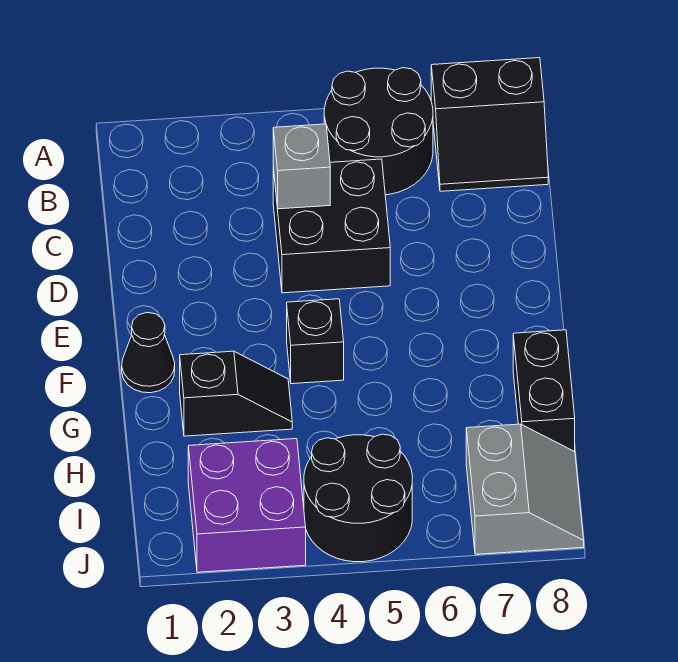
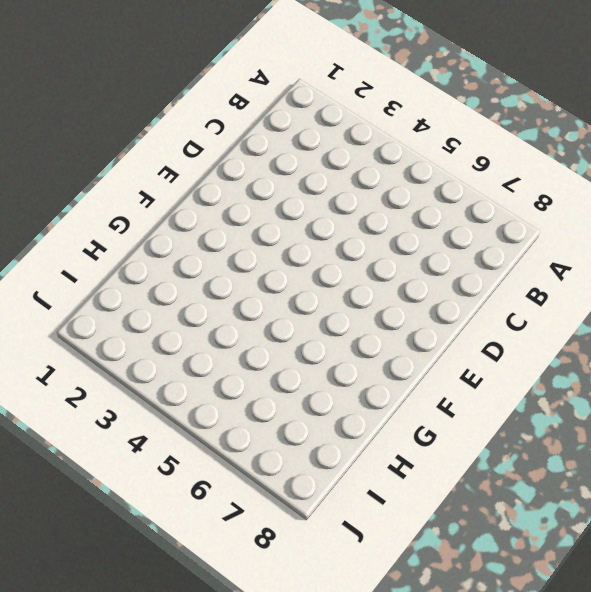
none -> black round brick A5:B6 level 1
none -> black slope A7:B8 level 1 top A

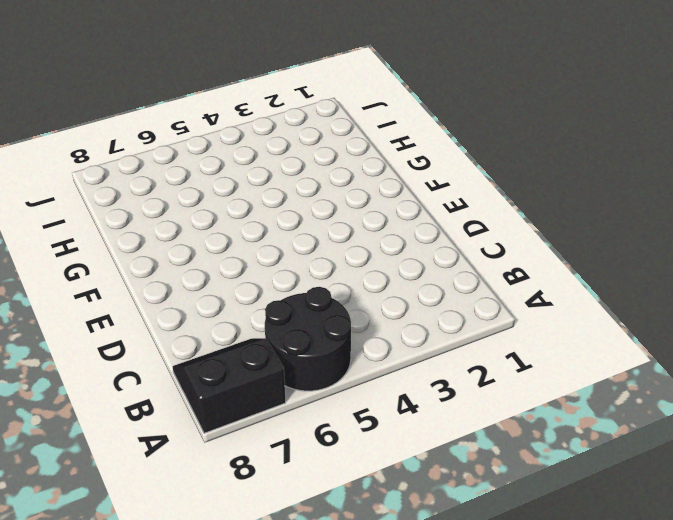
none -> black brick C4:D5 level 1
none -> black cone F1 level 1

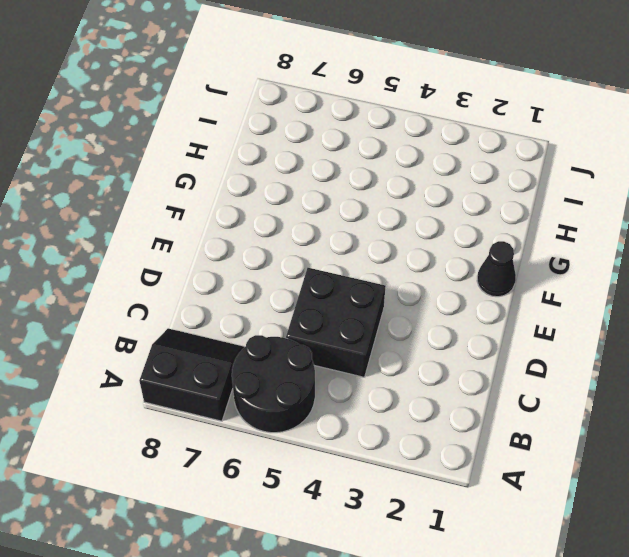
none -> black brick F4 level 1
none -> black slope G2:G3 level 1 top 2

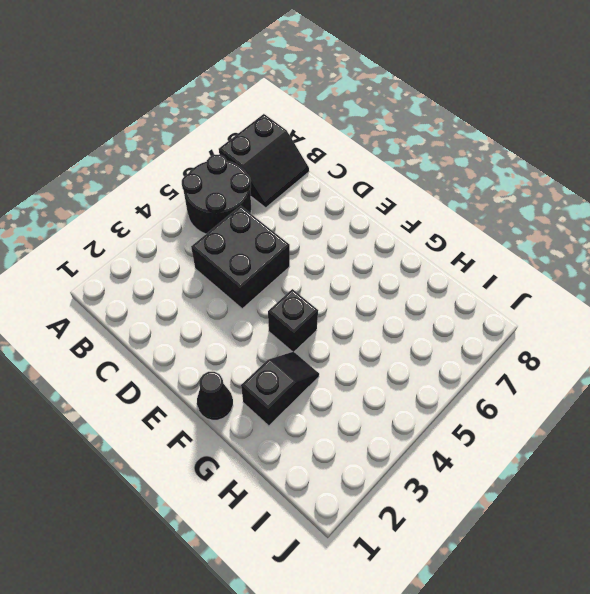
none -> black brick G8:H8 level 1
none -> purple brick I2:J3 level 1

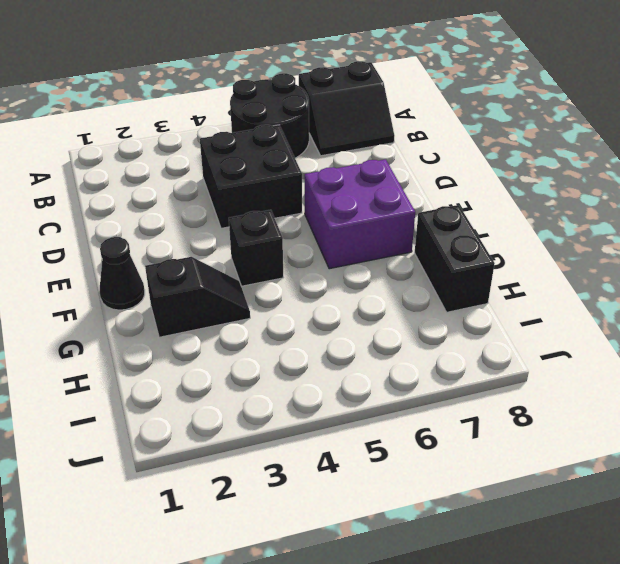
purple brick E6:F7 level 1 -> purple brick I2:J3 level 1
none -> black round brick I4:J5 level 1
none -> grey slope I7:J8 level 1 top 7

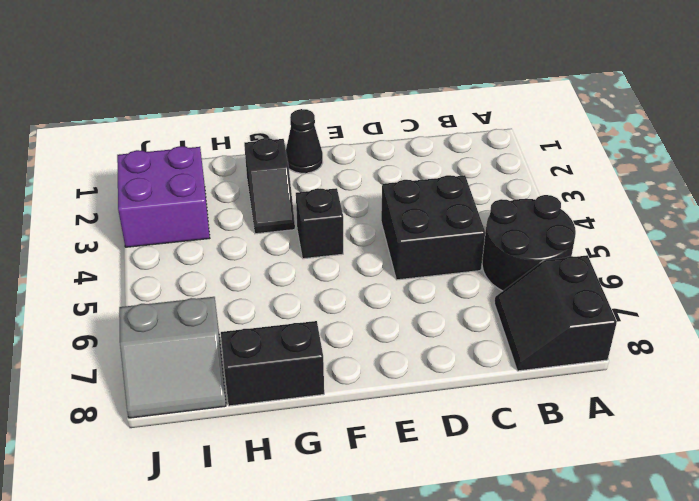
none -> black round brick I4:J5 level 1
none -> grey brick C4 level 2

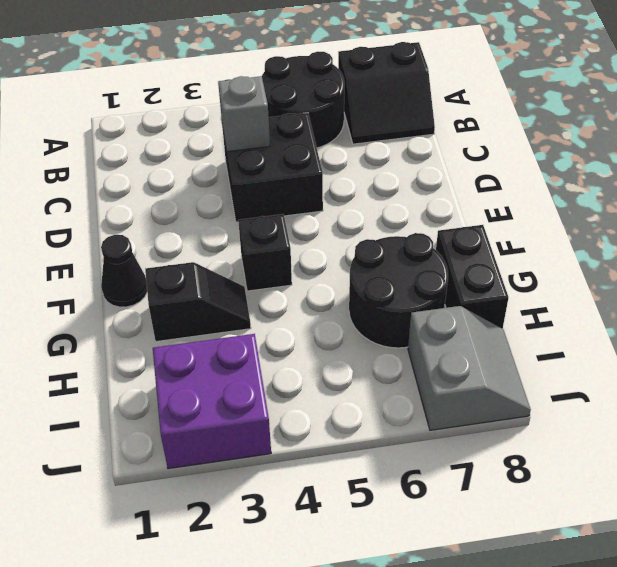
black round brick G6:H7 level 1 -> black round brick I4:J5 level 1

